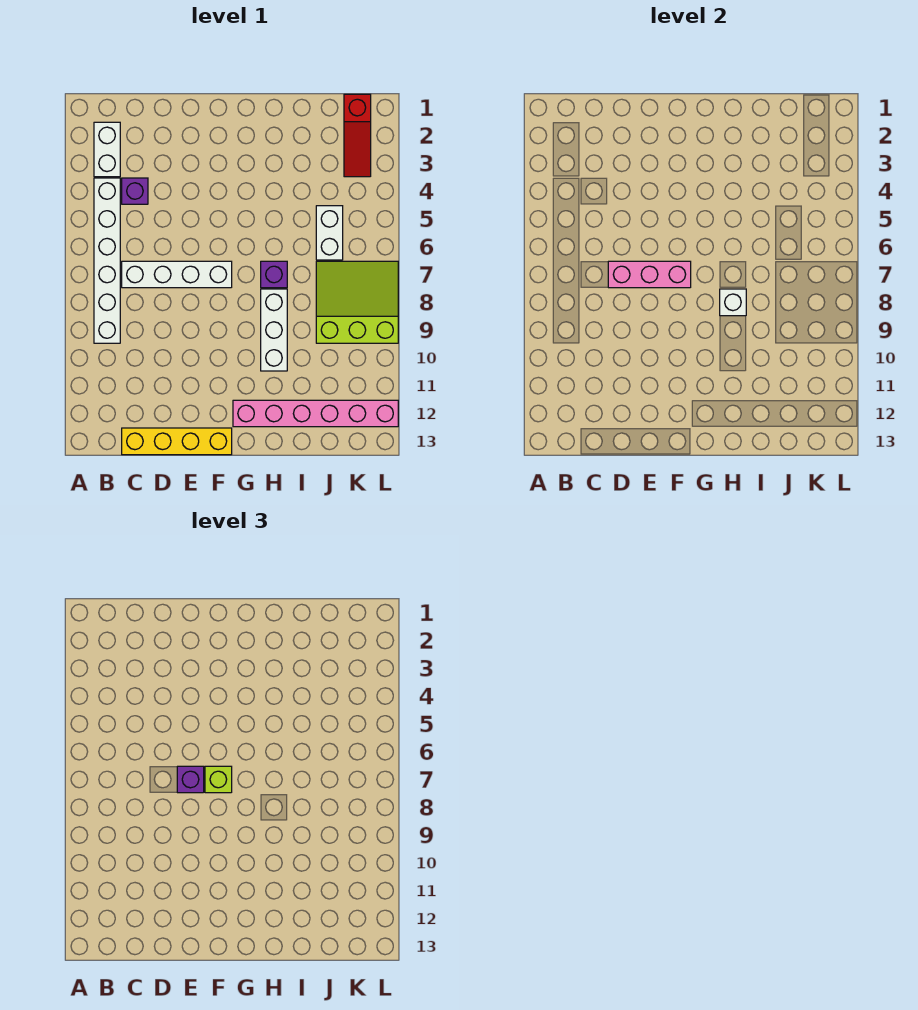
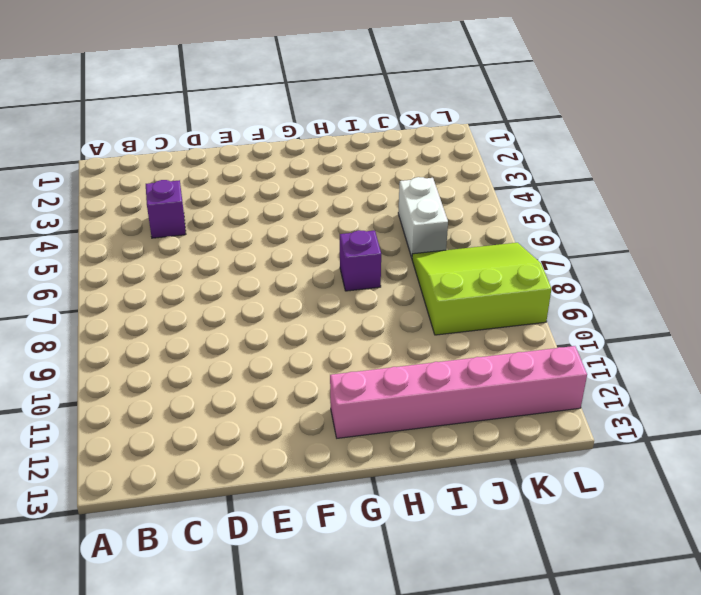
none -> white brick B2:B3 level 1
none -> white brick B4:B9 level 1
none -> white brick C7:F7 level 1

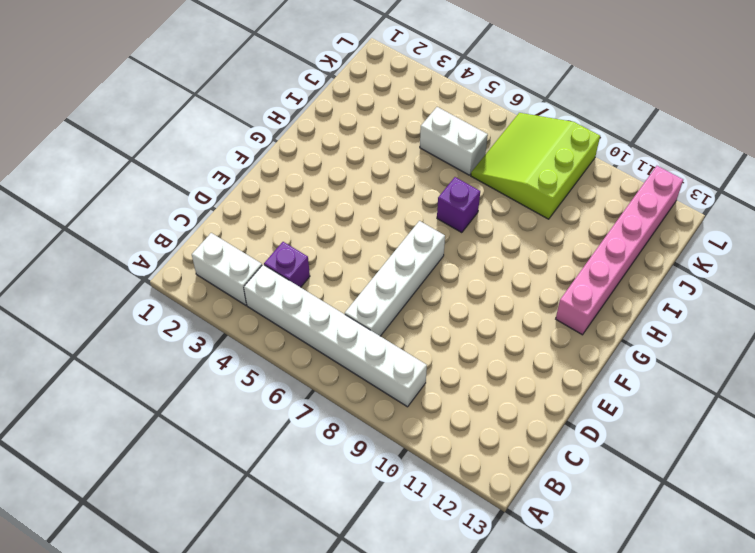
none -> yellow brick C13:F13 level 1
none -> white brick H8:H10 level 1
none -> red slope K1:K3 level 1 top 1

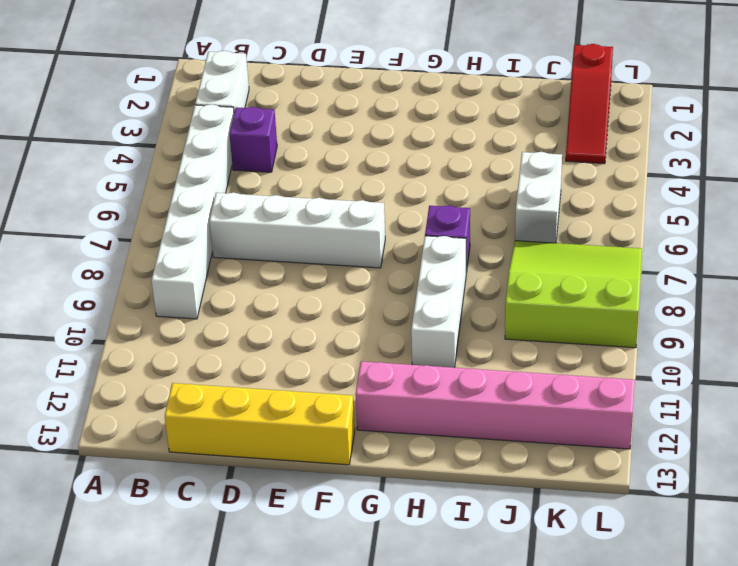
none -> pink brick D7:F7 level 2
none -> white brick H8 level 2
none -> purple brick E7 level 3

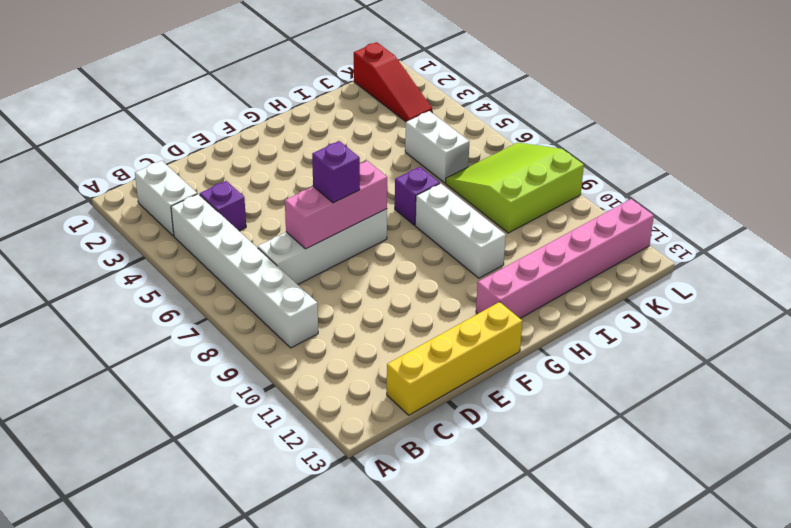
none -> white brick H8 level 2
none -> lime brick F7 level 3

